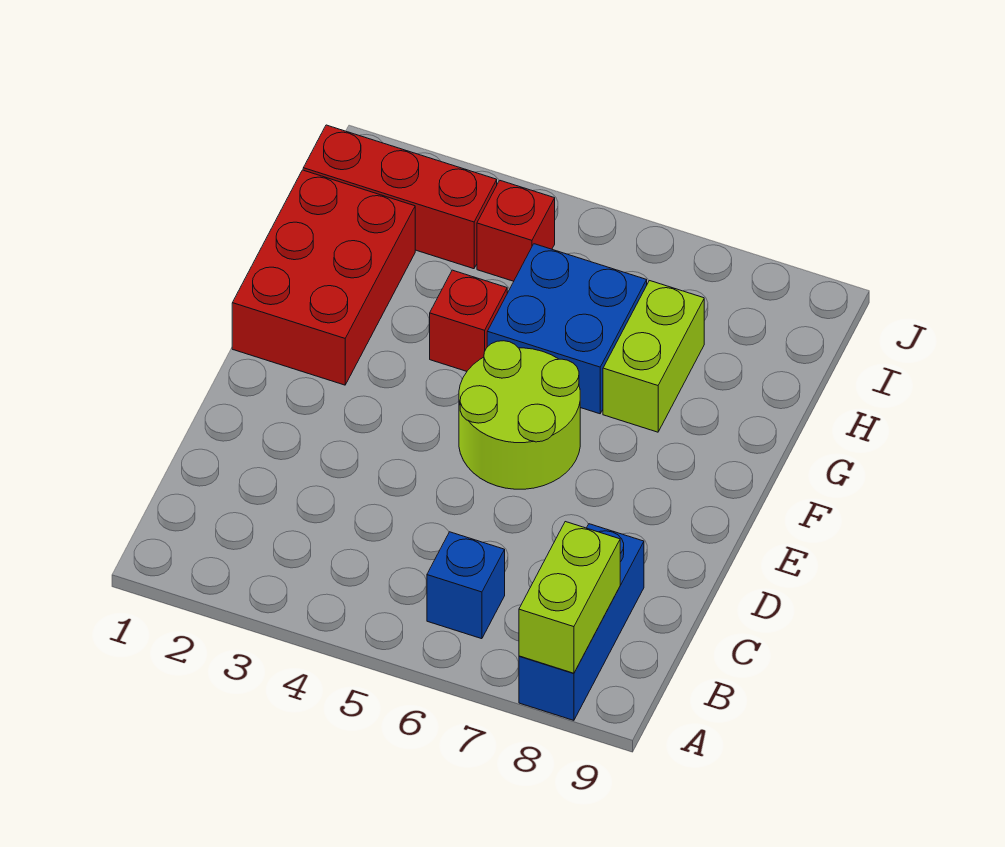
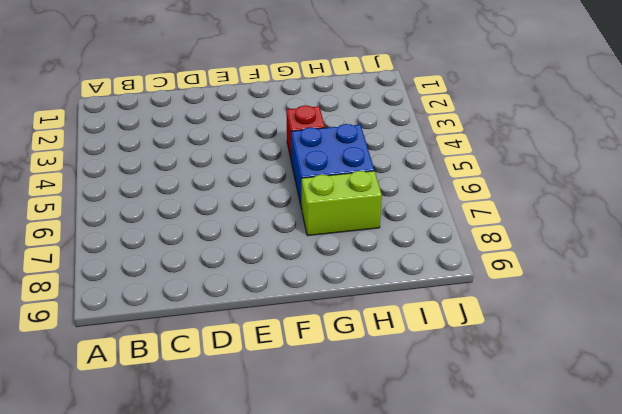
none -> blue brick A8:C8 level 1
none -> blue brick B6 level 1

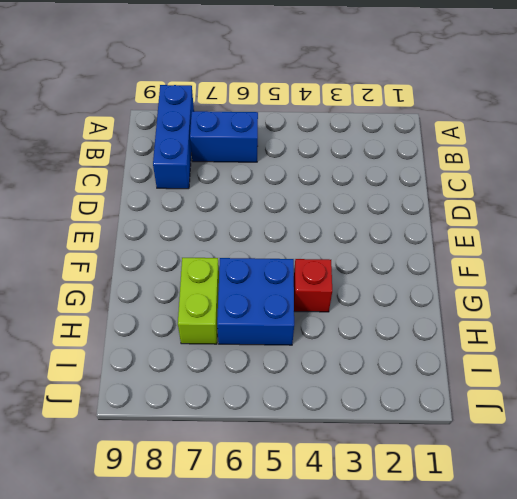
blue brick B6:B7 level 1 -> blue brick B6 level 1
none -> lime round brick E5:F6 level 1
none -> red brick F1:H2 level 1

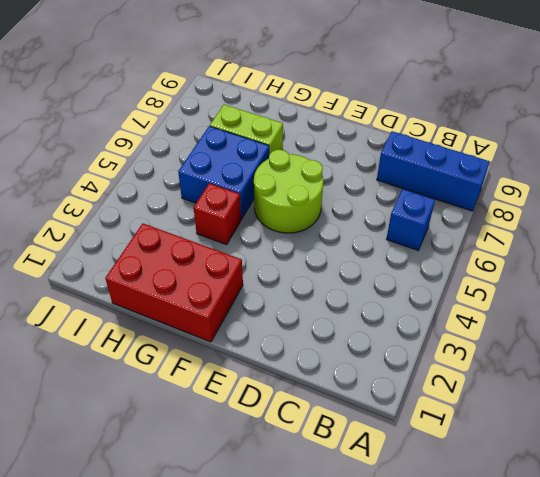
none -> red brick I1:I3 level 1
none -> red brick I4 level 1

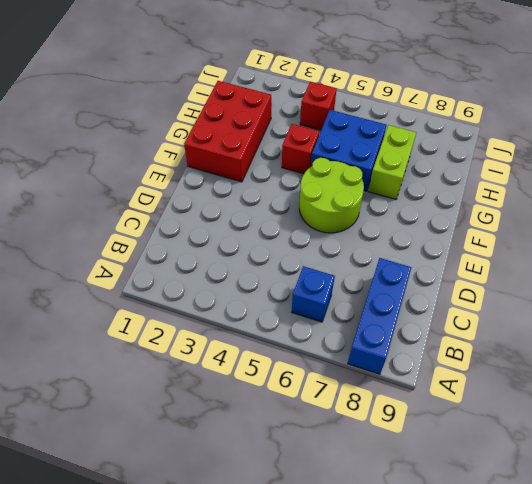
none -> red brick I1:I3 level 1
none -> lime brick A8:B8 level 2

